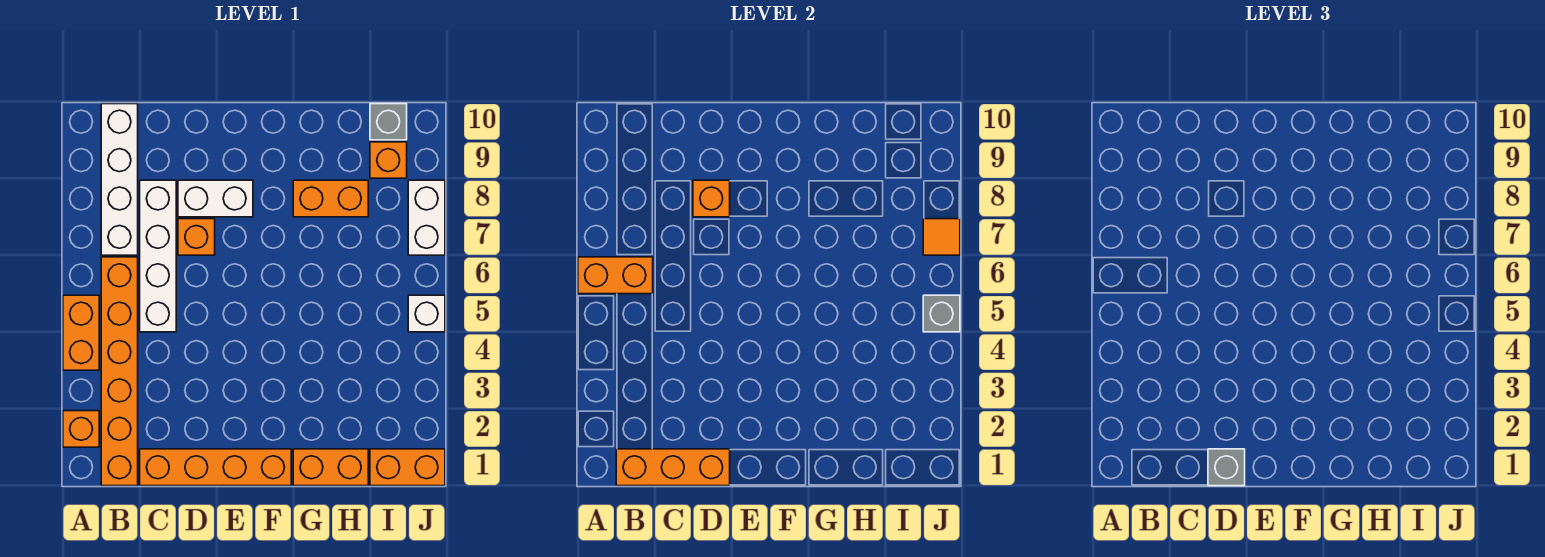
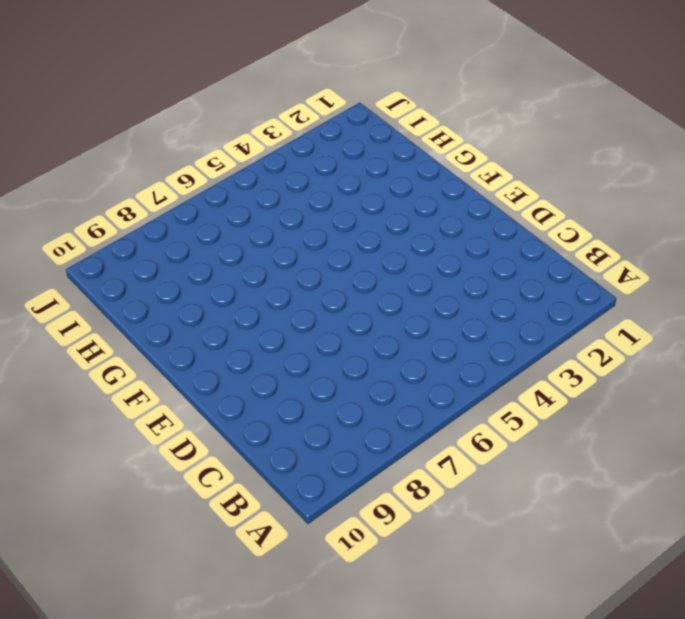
none -> orange brick A2 level 1
none -> orange brick A4:A5 level 1
none -> orange brick B1:B6 level 1

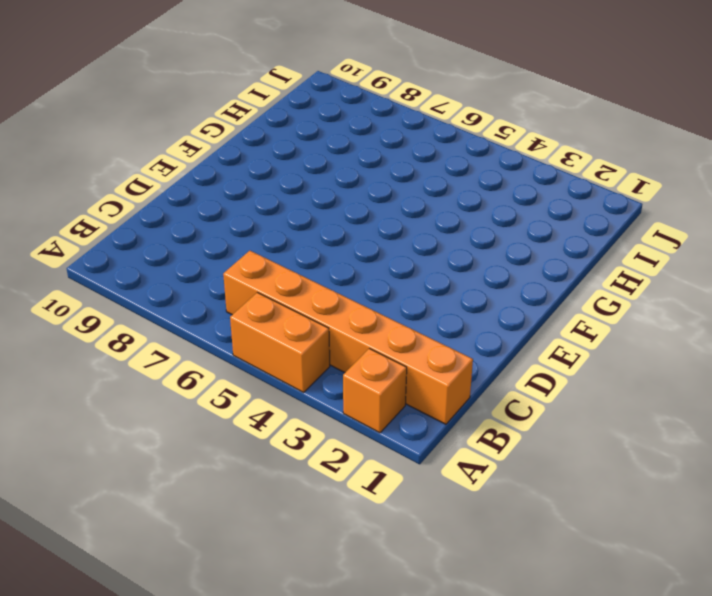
none -> white brick B7:B10 level 1
none -> orange brick C1:F1 level 1
none -> white brick C5:C8 level 1

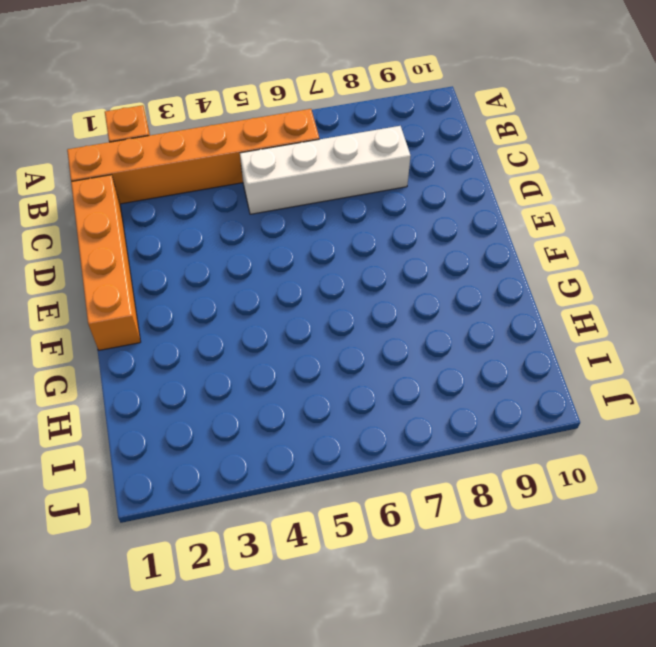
none -> orange brick A4:A5 level 1
none -> white brick B7:B10 level 1
none -> orange brick D7 level 1

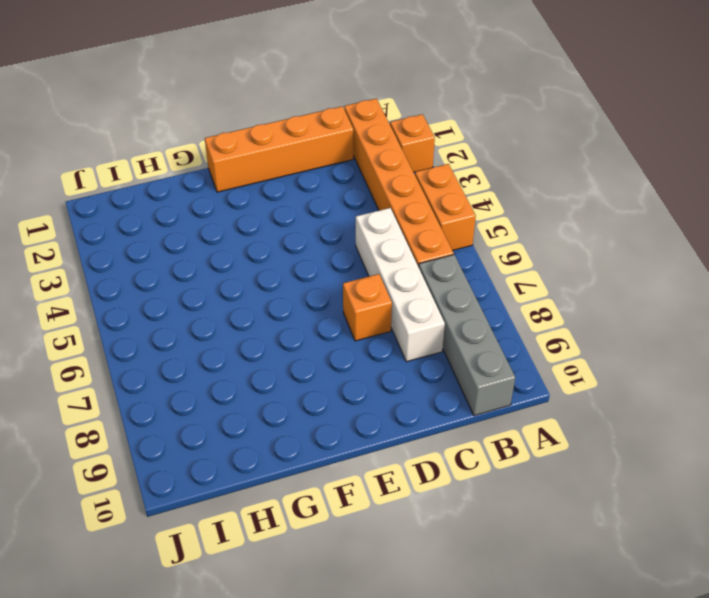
grey brick B7:B10 level 1 -> white brick B7:B10 level 1
none -> white brick D8:E8 level 1
none -> orange brick G1:H1 level 1
none -> orange brick G8:H8 level 1

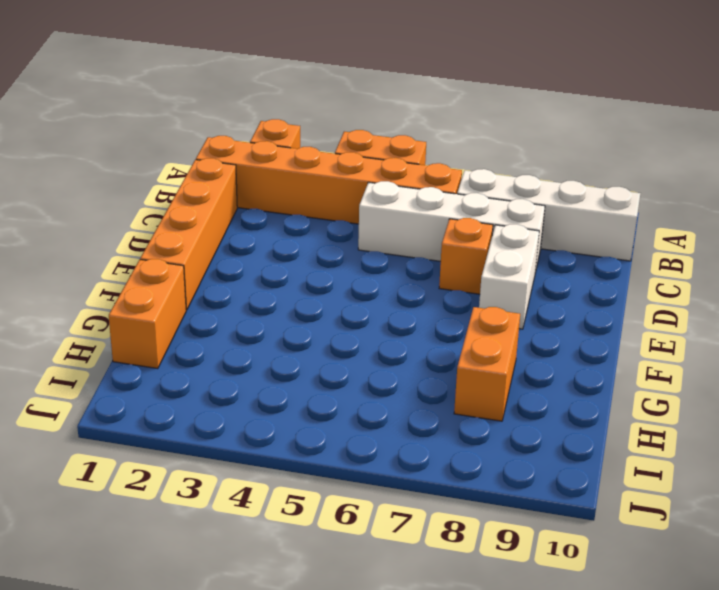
none -> orange brick I1:J1 level 1
none -> orange brick I9 level 1
none -> grey brick I10 level 1

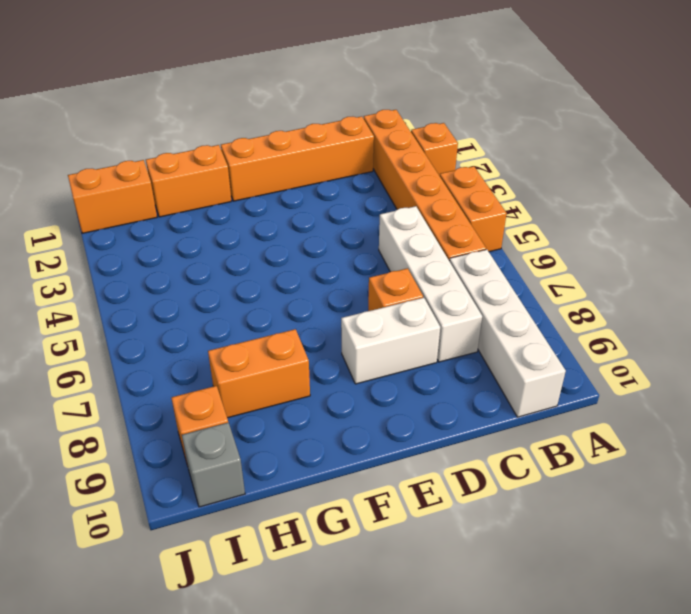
none -> white brick J5 level 1
none -> white brick J7:J8 level 1
none -> orange brick A6:B6 level 2

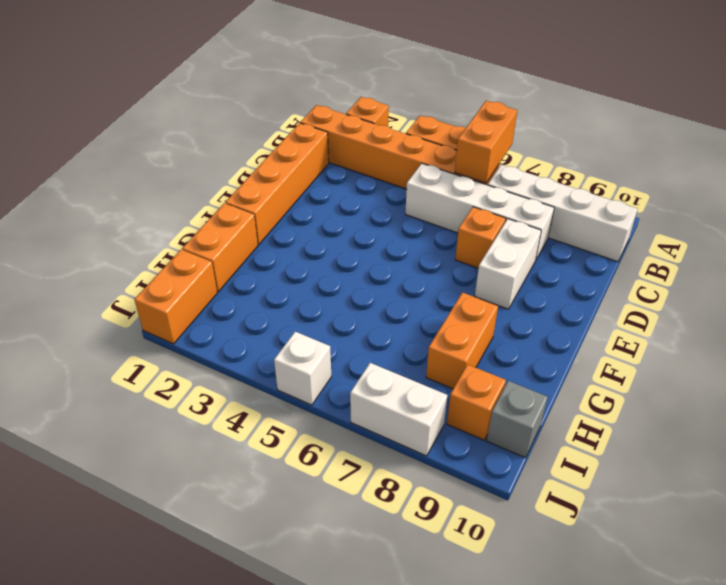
none -> orange brick B1:D1 level 2
none -> orange brick D8 level 2
none -> grey brick J5 level 2

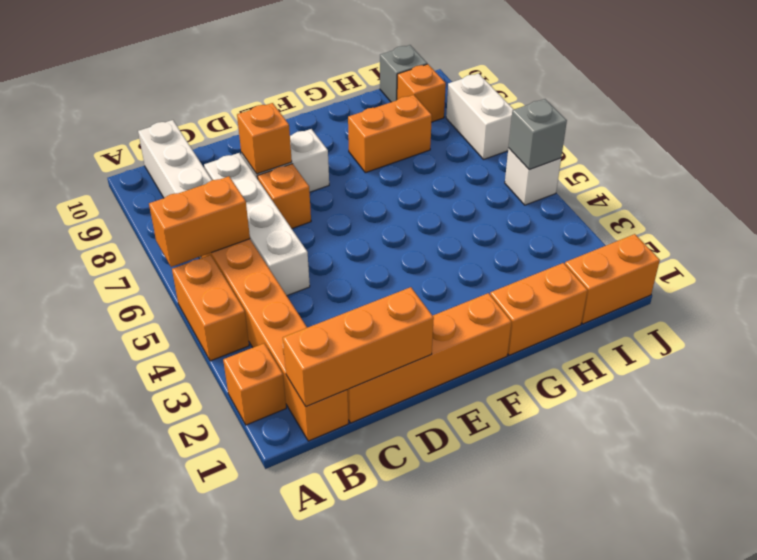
none -> orange tile J7 level 2
none -> grey brick D1 level 3

